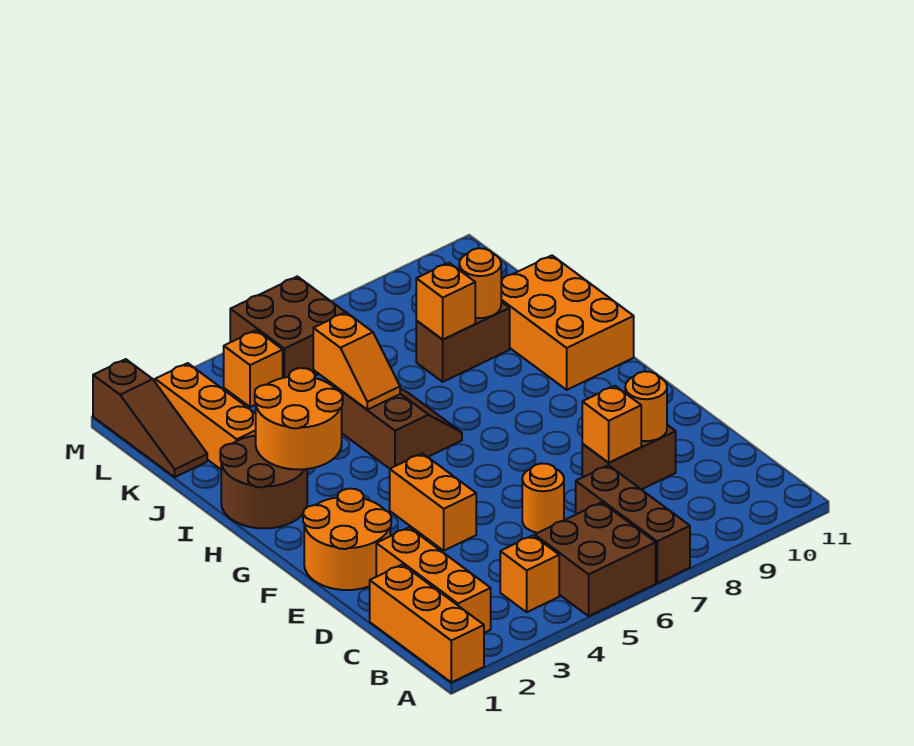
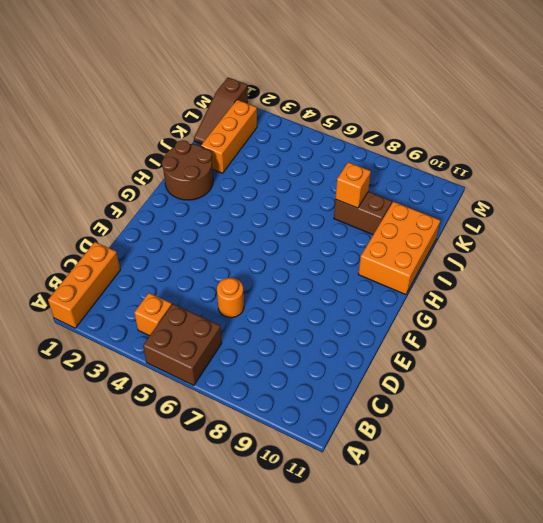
none -> brown brick A7:C7 level 1
none -> orange brick B2:D2 level 1
none -> brown brick D8:D9 level 1

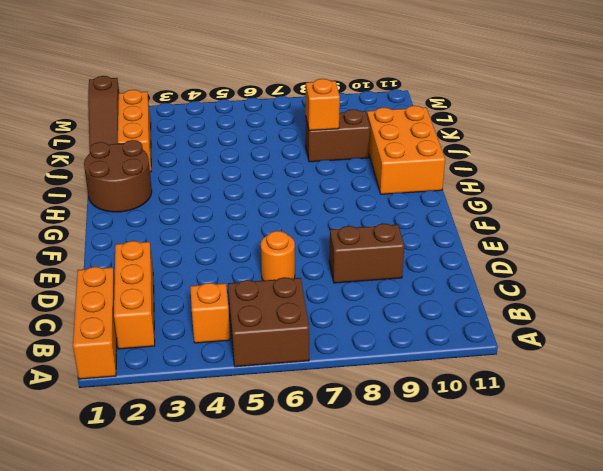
none -> brown brick A7:C7 level 1
none -> orange round brick E1:F2 level 1
none -> orange brick E4:F4 level 1

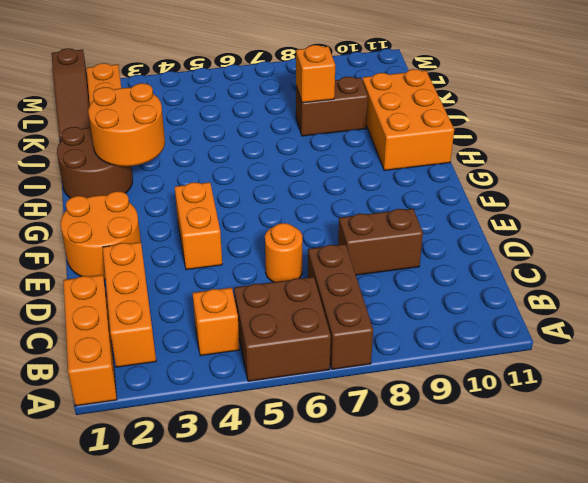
none -> brown slope H5:I6 level 1 top 5
none -> orange brick L4 level 1
none -> brown brick L5:M6 level 1

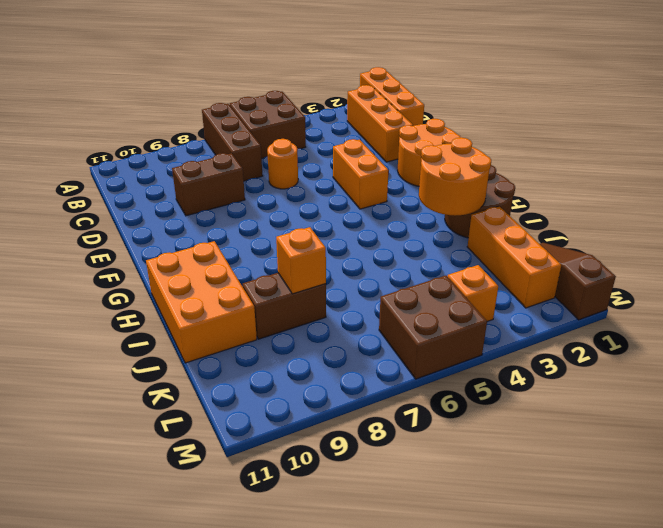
none -> orange brick B4 level 1
none -> brown slope H5:I6 level 1 top 5
none -> orange brick D8 level 2

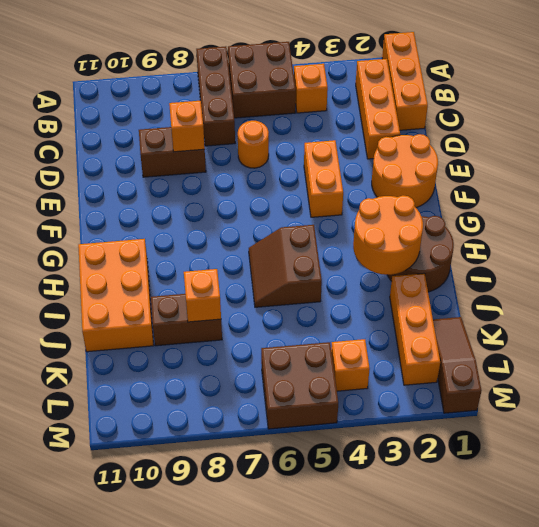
none -> orange round brick D9 level 2
none -> orange slope I5:J5 level 2 top J
none -> orange round brick J9 level 2

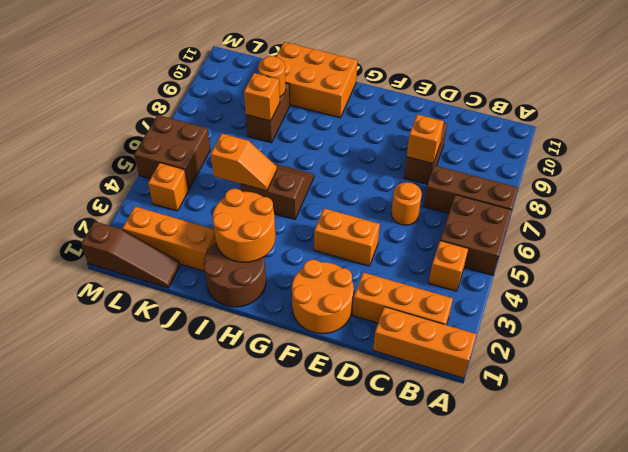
none -> orange round brick D9 level 2

